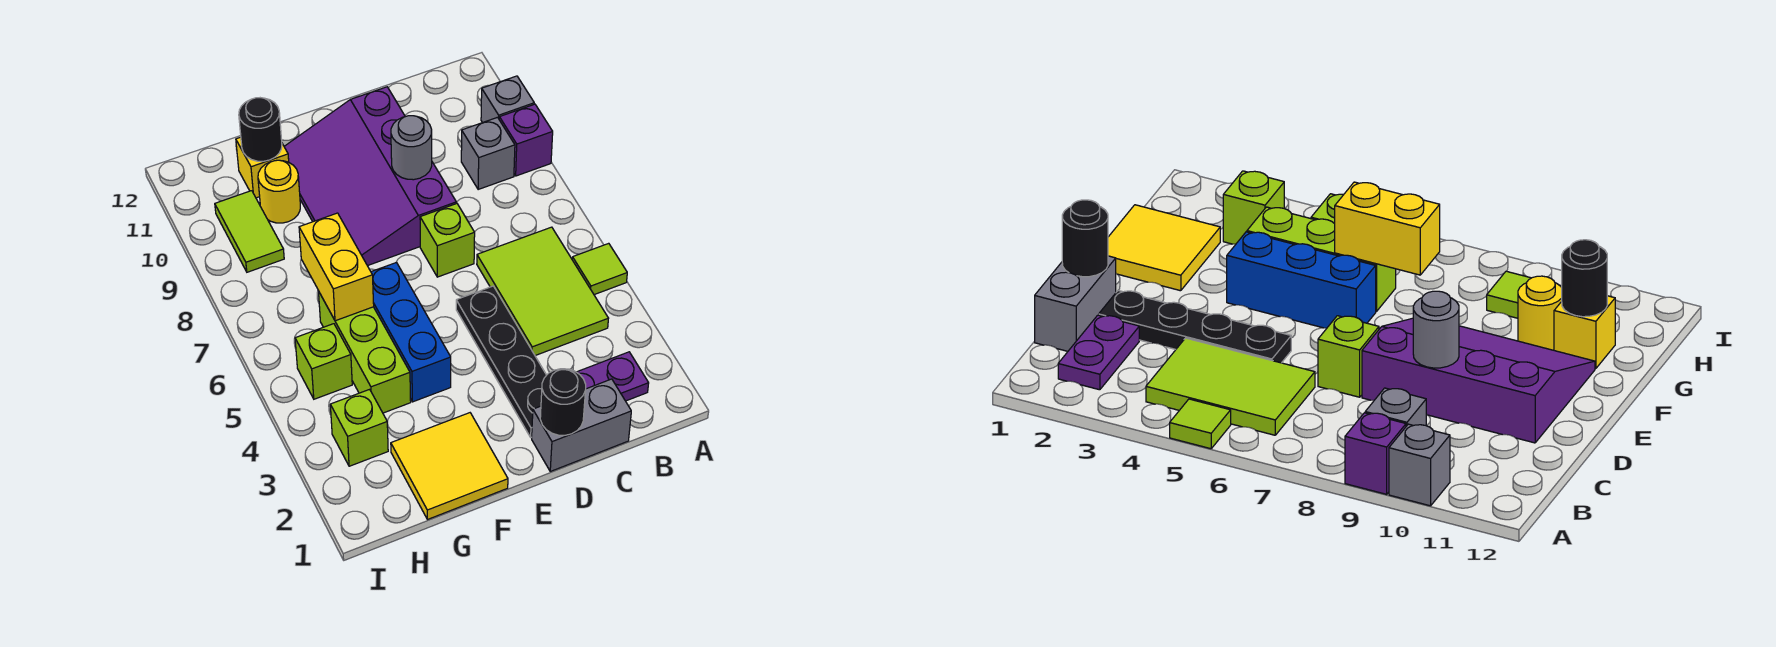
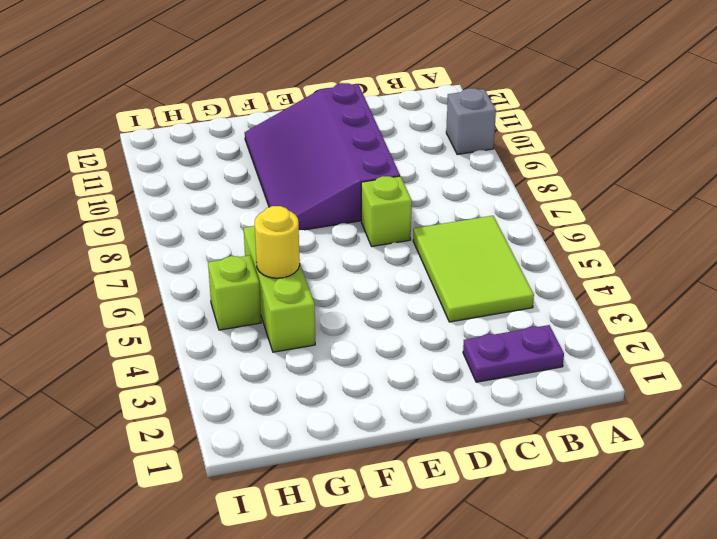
yellow round brick G5 level 2 -> yellow round brick G10 level 1
none -> lime tile A5 level 1
none -> purple brick A9 level 1
none -> grey brick B9 level 1

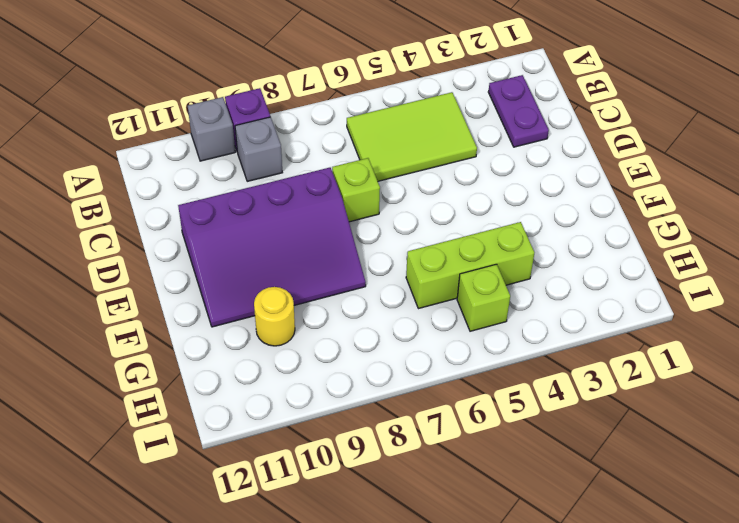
none -> lime tile A5 level 1
none -> grey brick C1:D1 level 1
none -> black plate D2:D5 level 1

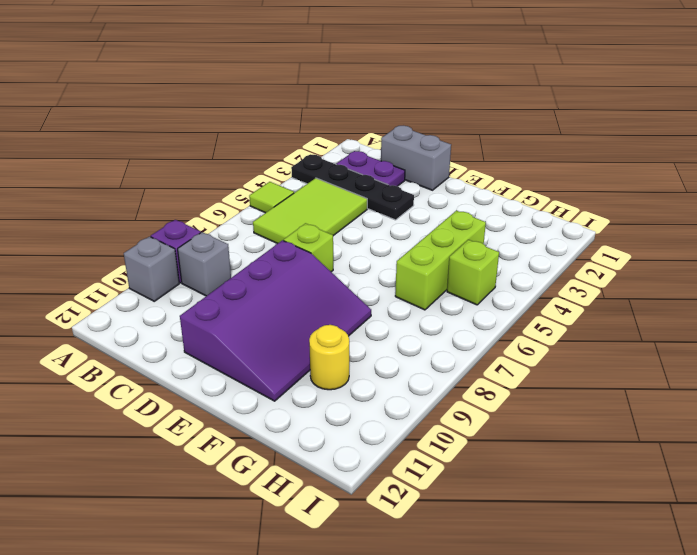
black plate A3:D3 level 1 -> black plate D2:D5 level 1
none -> yellow tile F1:G2 level 1
none -> blue brick F4:F6 level 1
none -> yellow brick G11 level 1

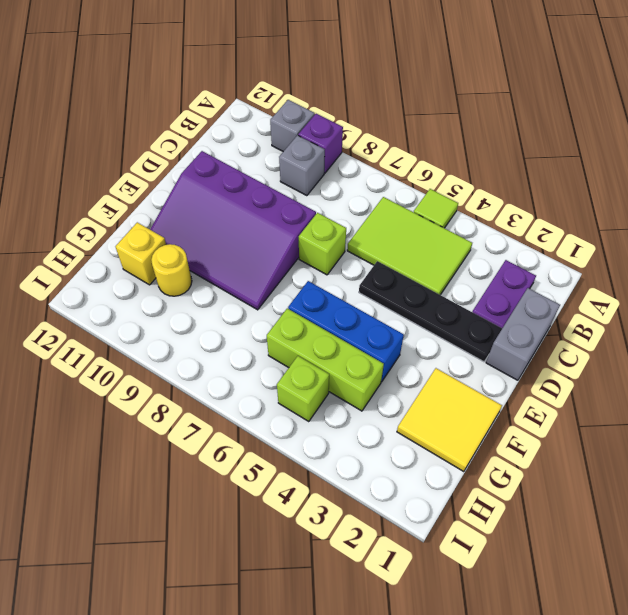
none -> lime brick H3 level 1
none -> lime tile H9:H10 level 1
none -> black round brick D1 level 2

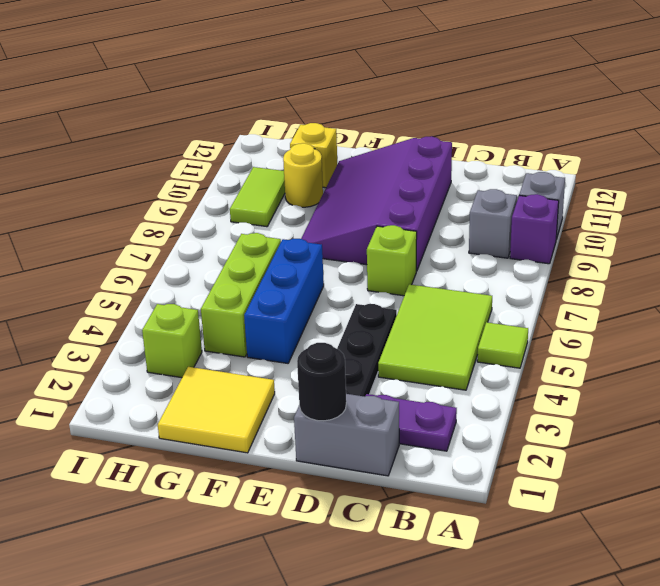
none -> lime brick H5 level 1
none -> grey round brick D9 level 2
none -> yellow brick G6:G7 level 2

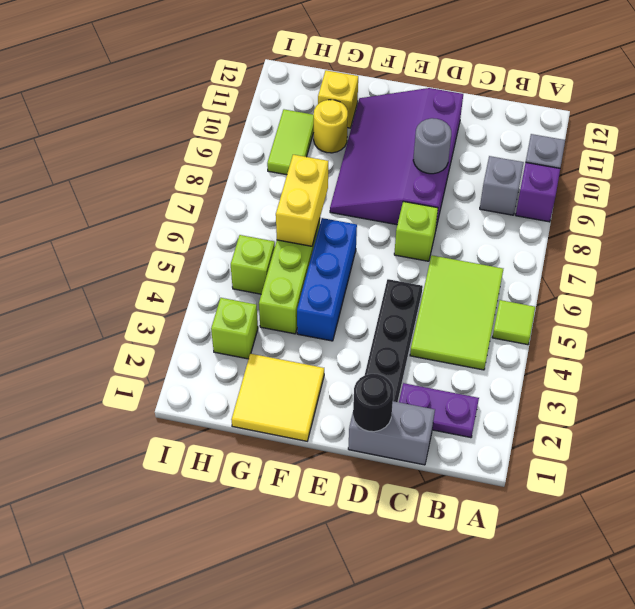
none -> black round brick G11 level 2

